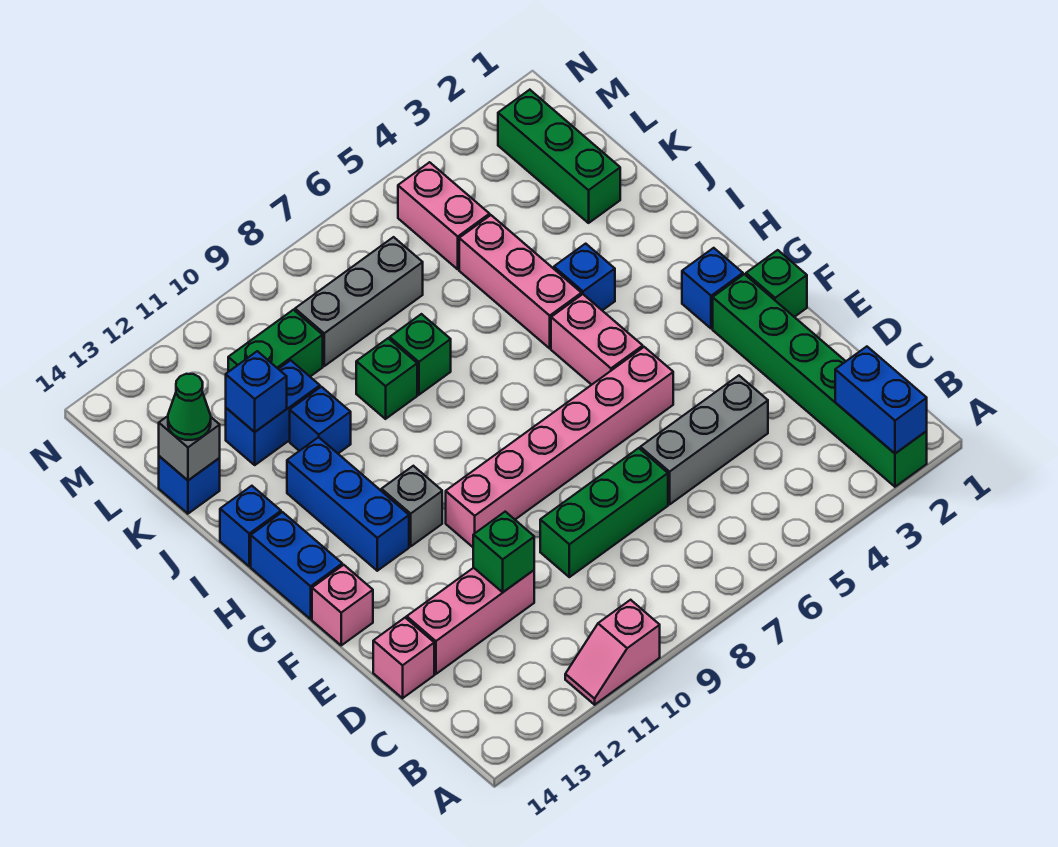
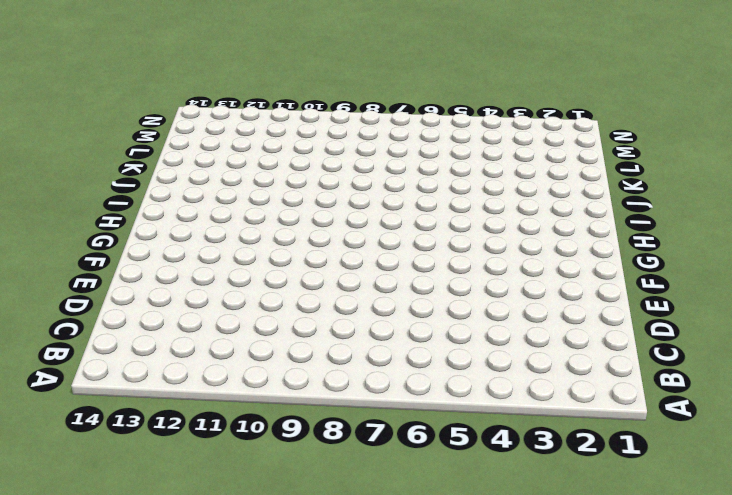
none -> green brick A2:F2 level 1
none -> pink slope A10:A11 level 1 top 10
none -> grey brick D4:D6 level 1
none -> green brick D7:D9 level 1

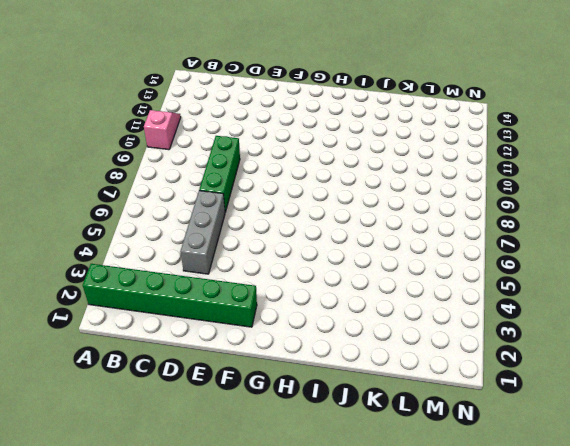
none -> pink brick D11:D13 level 1
none -> pink brick D14 level 1
none -> green brick F1 level 1
none -> pink brick F5:F10 level 1

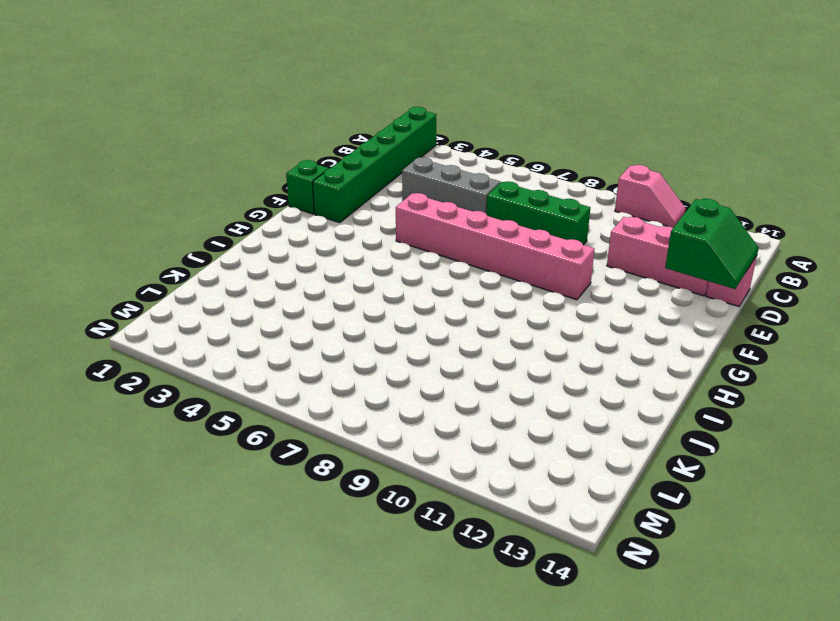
green slope D13:E14 level 2 top 13 -> none
none -> pink brick F14 level 1
none -> blue brick G2 level 1
none -> pink brick G5:H5 level 1
none -> grey brick G11 level 1

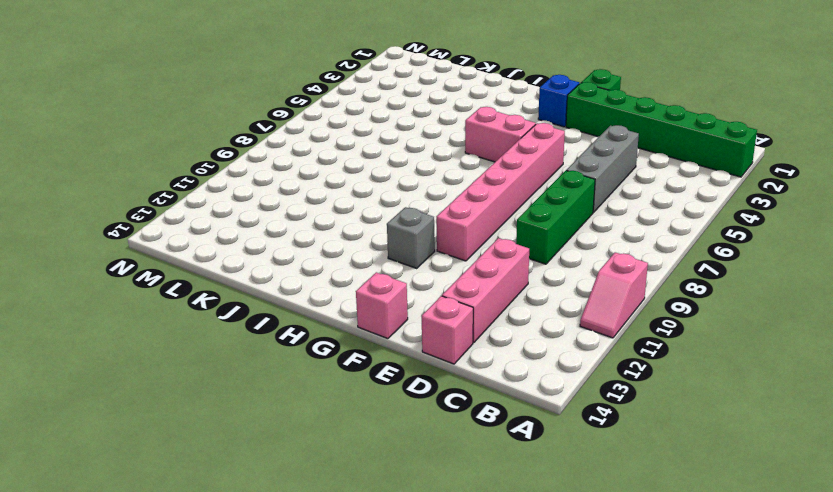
none -> blue brick G12:I12 level 1
none -> blue brick G14:H14 level 1
none -> blue brick I4 level 1
none -> pink brick I5:K5 level 1

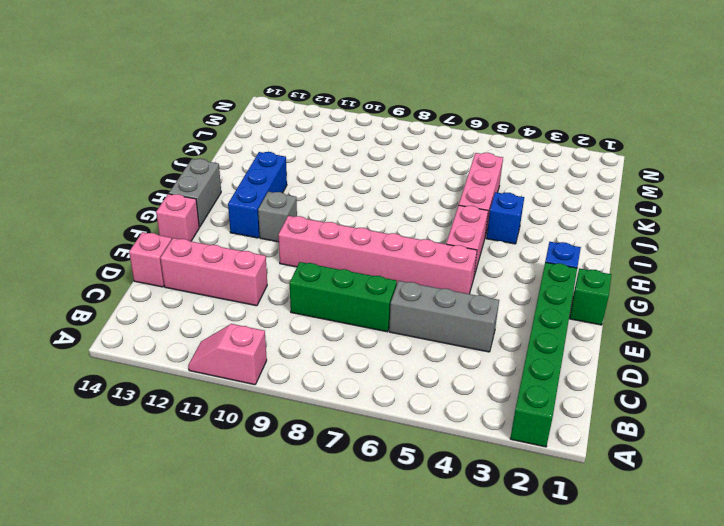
grey brick G14:H14 level 1 -> blue brick G14:H14 level 1
none -> blue brick I14 level 1
none -> green brick J8 level 1
none -> green brick J9 level 1
none -> blue brick J11 level 1

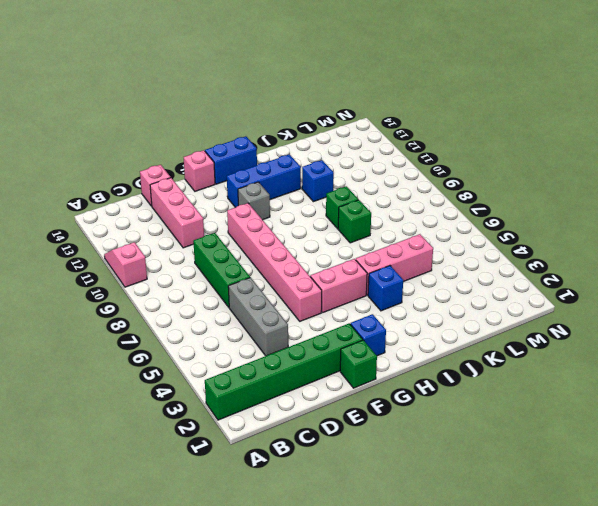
none -> blue brick I14 level 1
none -> green brick K2:M2 level 1
none -> blue brick K11:K12 level 1
none -> blue brick K14 level 1

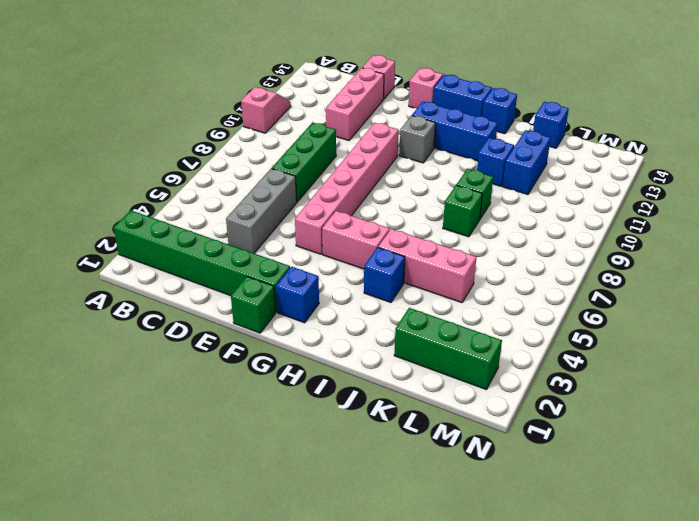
none -> pink brick L5:M5 level 1
none -> grey brick L7:L9 level 1
none -> green brick L10:L11 level 1
none -> blue brick A2:B2 level 2

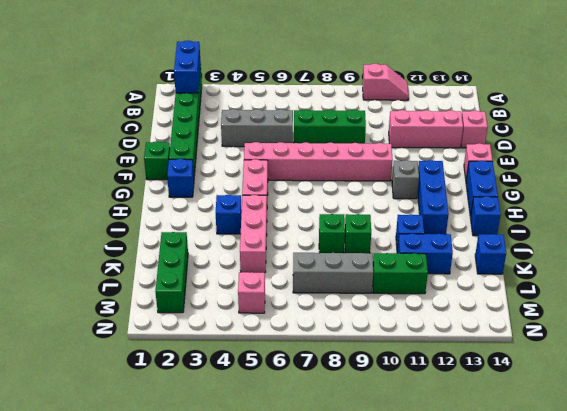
pink brick M5 level 1 -> pink brick L5:M5 level 1
none -> green brick D11 level 2
none -> blue brick K12 level 2
none -> grey brick K14 level 2
none -> green cone K14 level 3

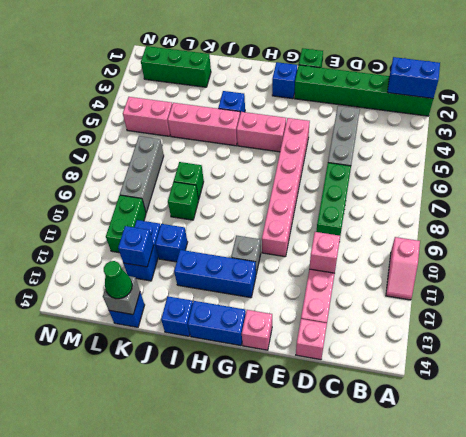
pink brick D11 level 2 -> green brick D11 level 2

